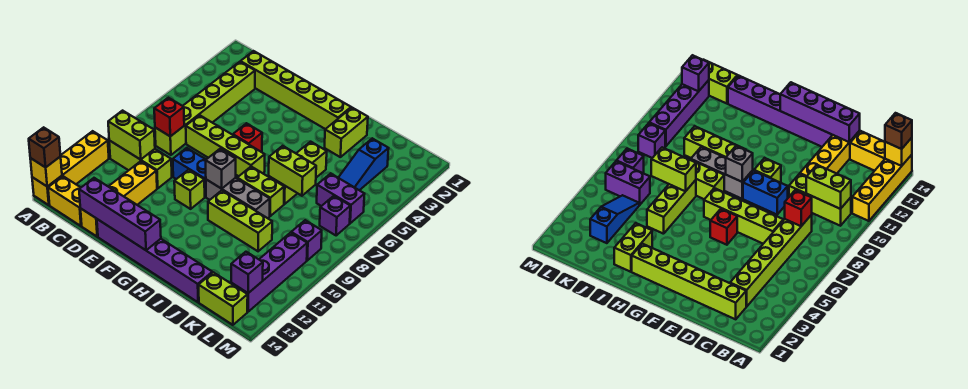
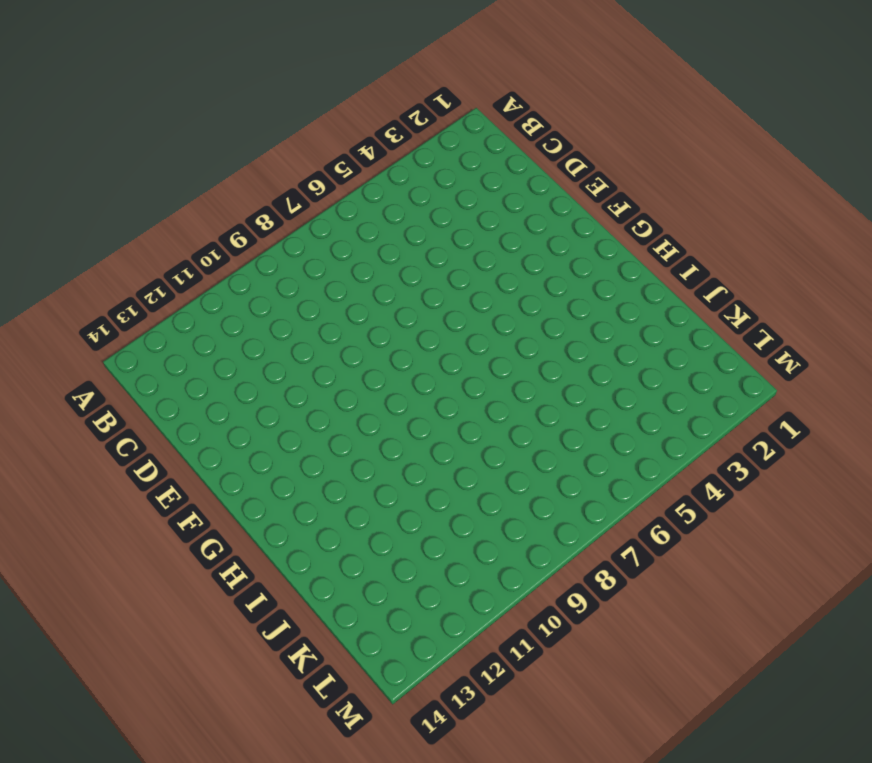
none -> yellow brick A11:A14 level 1
none -> lime brick B10:D10 level 1
none -> yellow brick B14:C14 level 1
none -> lime brick C2:H2 level 1

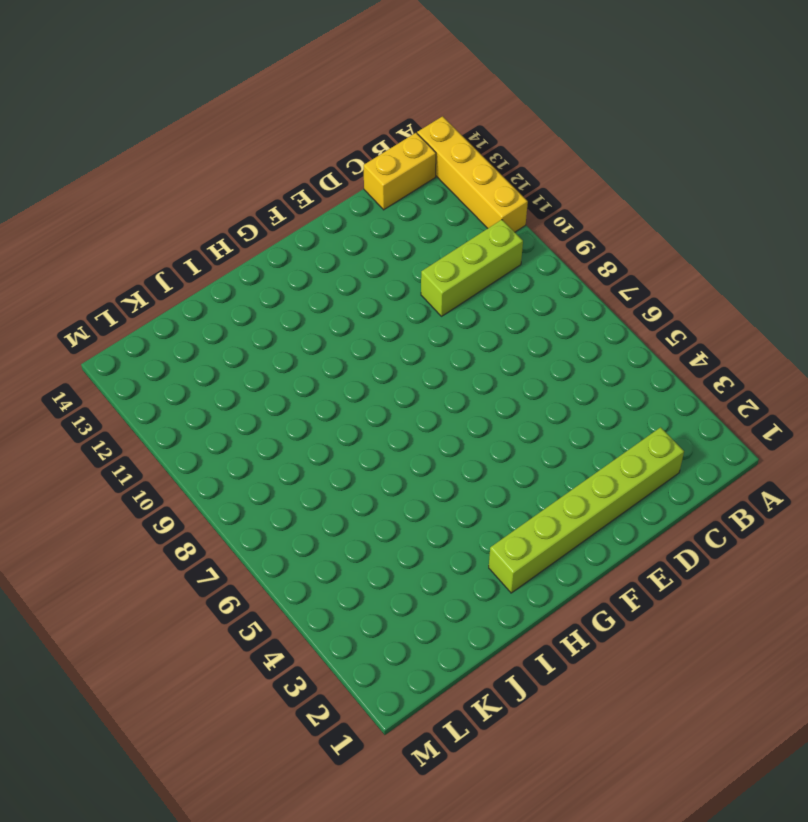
none -> lime brick C3:C8 level 1
none -> lime brick D7:G7 level 1
none -> yellow brick D11:D14 level 1
none -> blue brick E9:F9 level 1

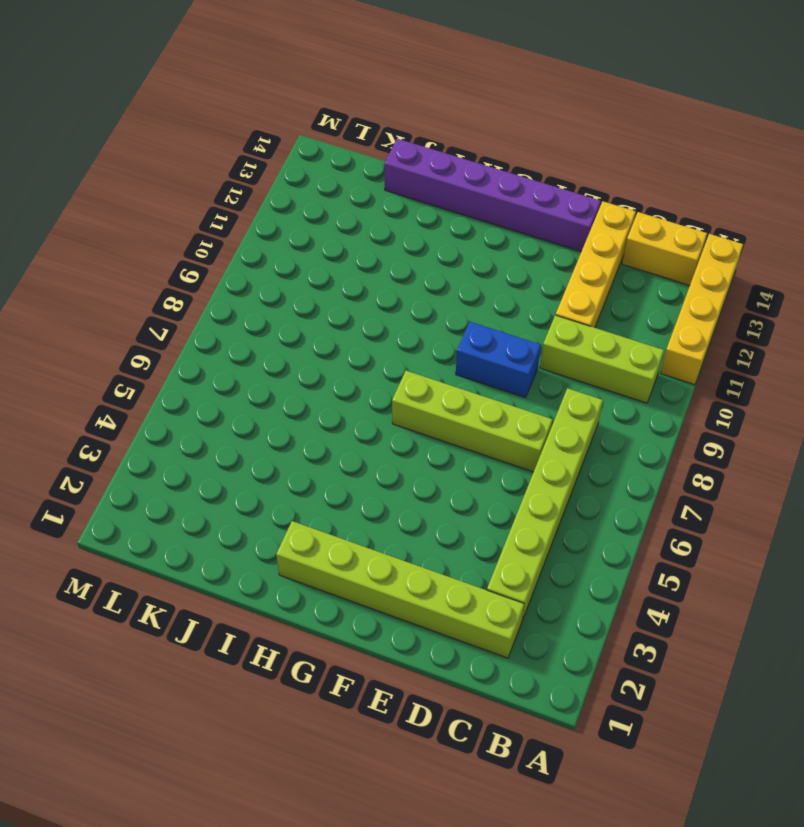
none -> red brick F6 level 1
none -> lime brick F10 level 1
none -> grey brick G9:I9 level 1
none -> lime brick H8:I8 level 1

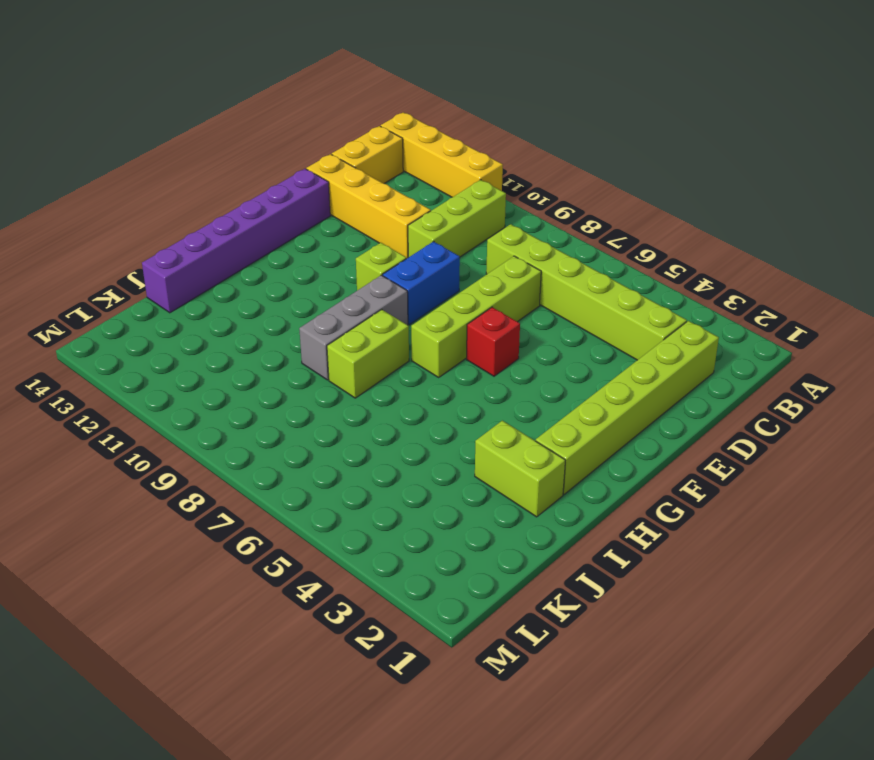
none -> lime brick H10:J10 level 1
none -> lime brick I5:I7 level 1
none -> blue slope K3:K5 level 1 top 3
none -> purple brick K6:L6 level 1

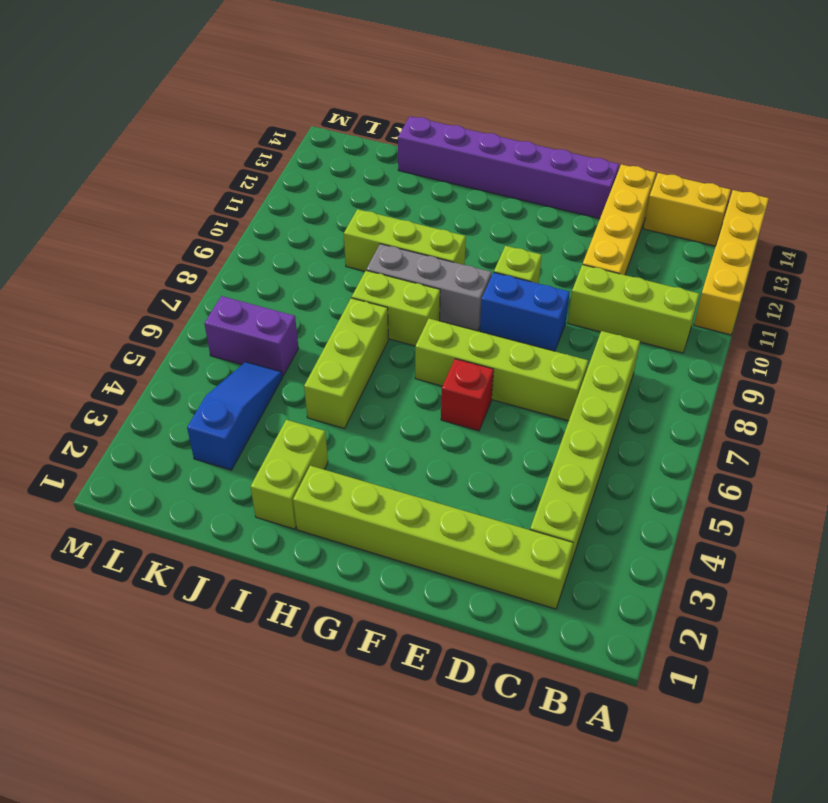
none -> lime brick K14:L14 level 1
none -> purple brick L7 level 1
none -> purple brick L9 level 1
none -> purple brick L10:L13 level 1

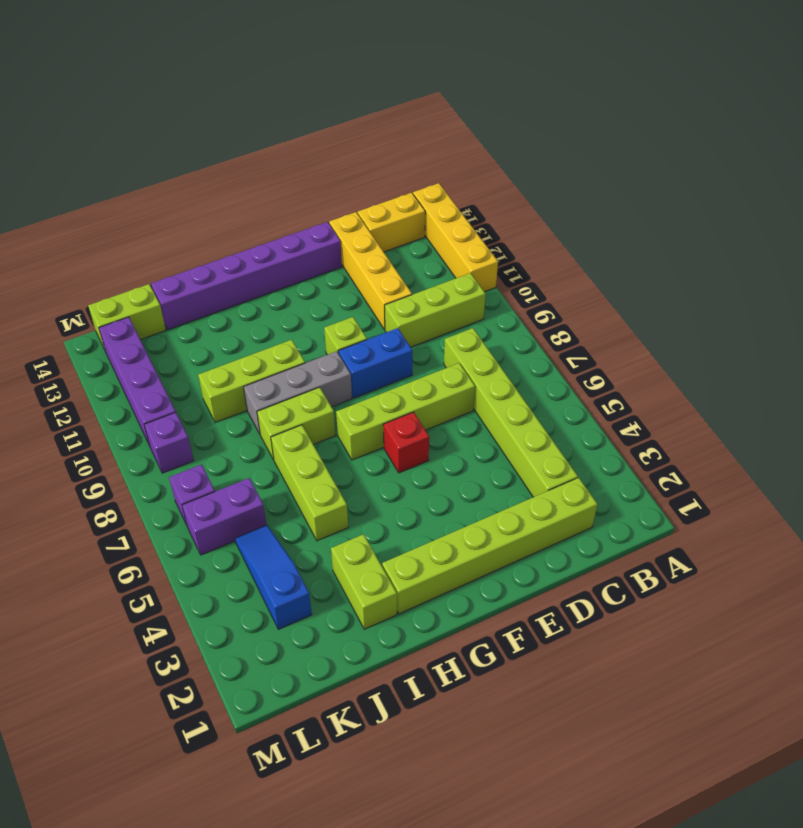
none -> yellow brick A14 level 2
none -> lime brick B10:C10 level 2
none -> red brick C8 level 2
none -> purple brick D14:G14 level 2

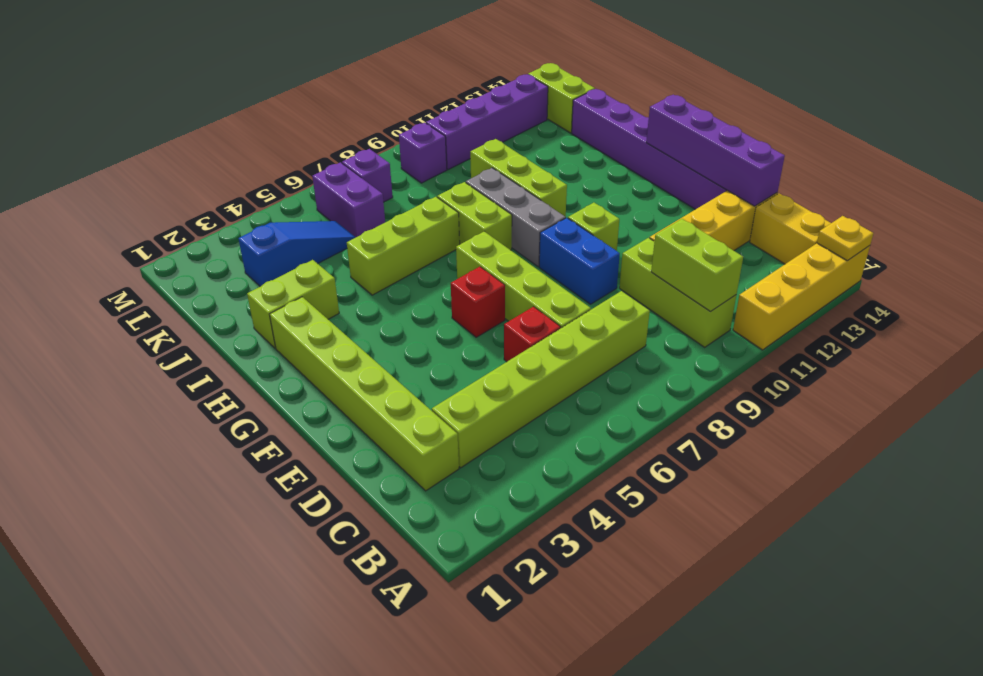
yellow plate A14 level 2 -> yellow brick A14 level 2
red brick D6 level 1 -> red brick C8 level 2
none -> grey brick G9 level 2
none -> lime brick I7:J7 level 2
none -> purple brick L13 level 2
none -> brown brick A14 level 3

